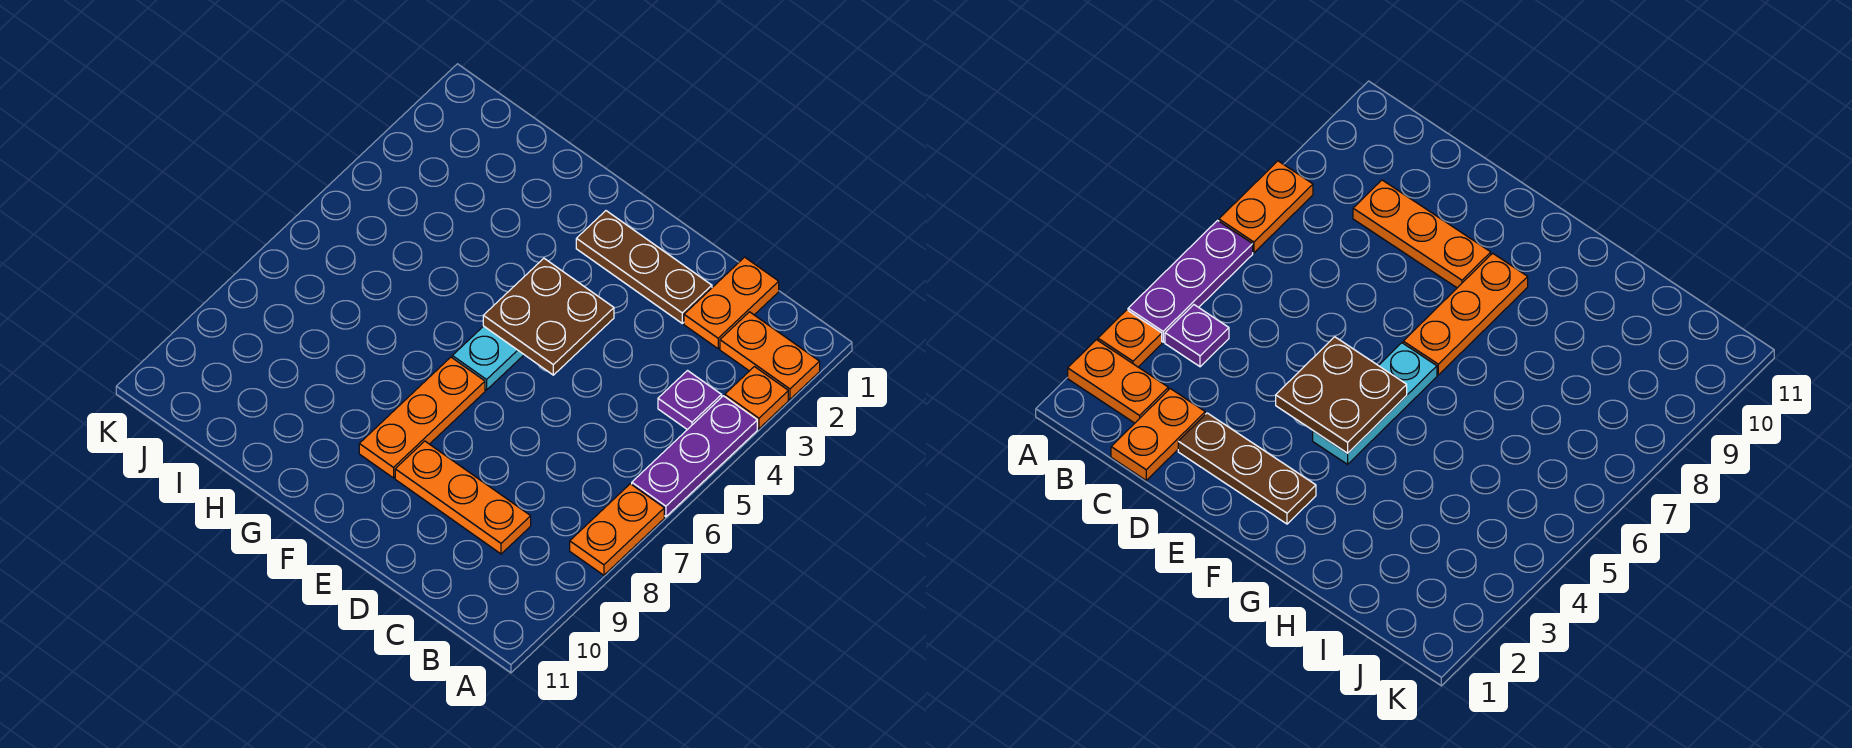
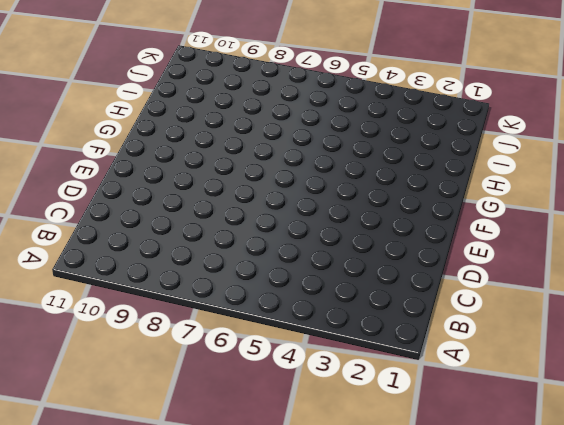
none -> orange plate A2:B2 level 1
none -> orange plate A3 level 1

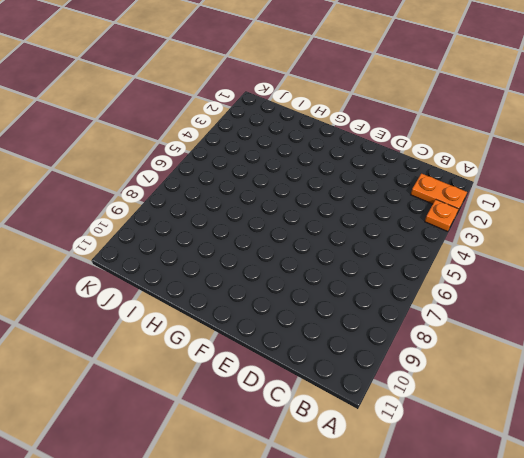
none -> purple plate A4:A6 level 1
none -> orange plate A7:A8 level 1

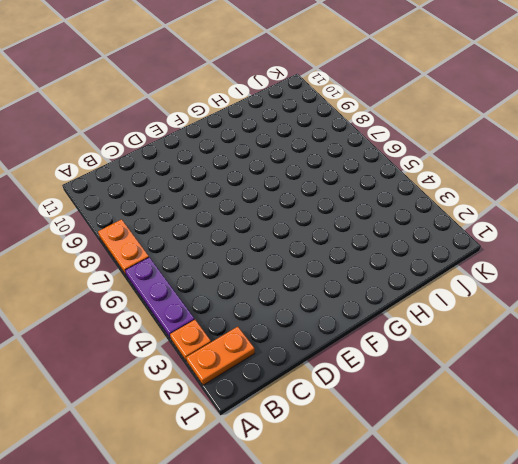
none -> purple plate B4 level 1
none -> orange plate C1:C2 level 1

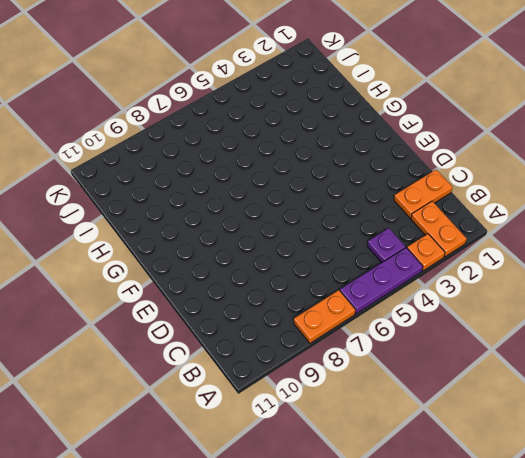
none -> orange plate C9:E9 level 1
none -> brown plate D2:F2 level 1

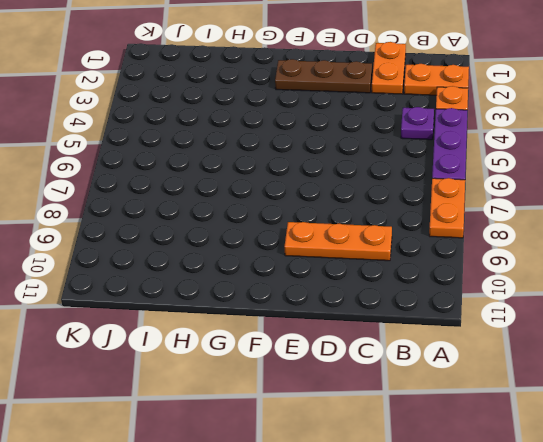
none -> cyan plate F4:F6 level 1
none -> orange plate F7:F9 level 1

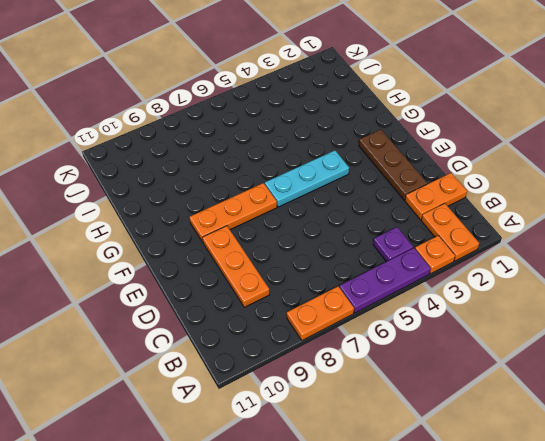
none -> brown plate E4:F5 level 2

